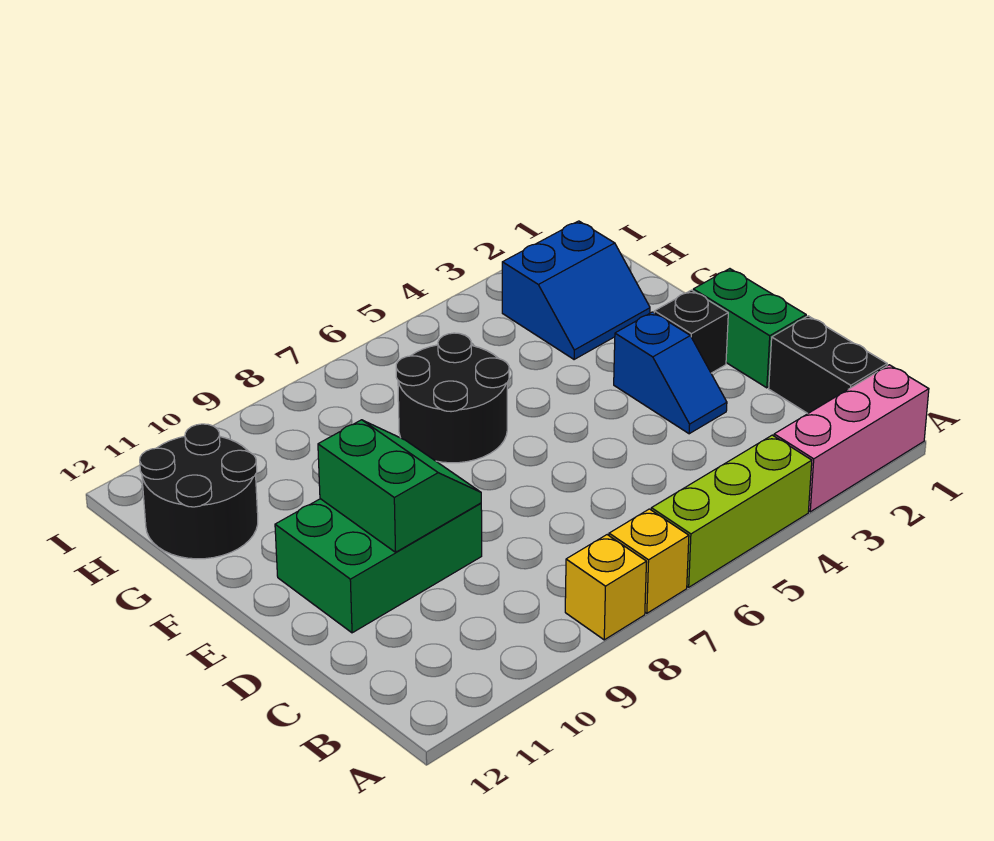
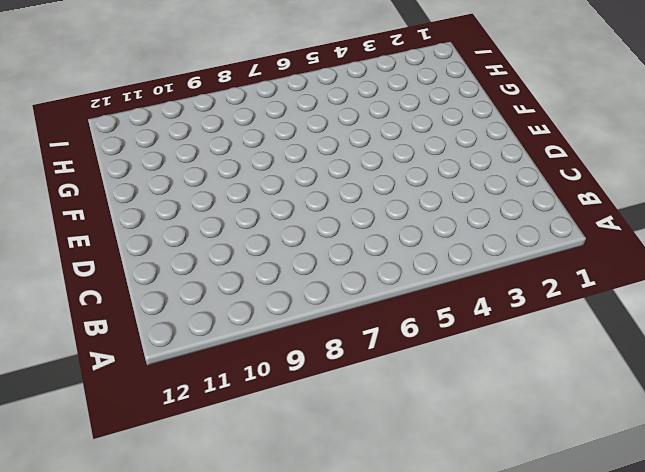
none -> pink brick A1:A3 level 1
none -> lime brick A4:A6 level 1
none -> yellow brick A7 level 1

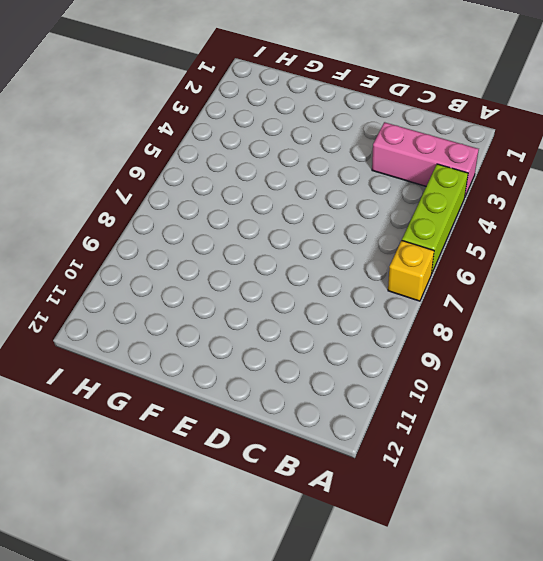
pink brick A3:C3 level 1 -> pink brick A1:A3 level 1
none -> yellow brick A8 level 1
none -> black brick B1:C1 level 1
none -> green brick D1:E1 level 1

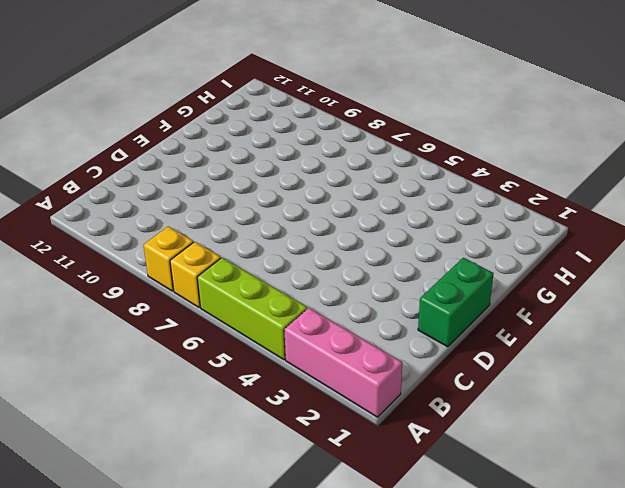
none -> black brick B1:C1 level 1
none -> blue slope D3:E3 level 1 top E
none -> green brick D9:E11 level 1

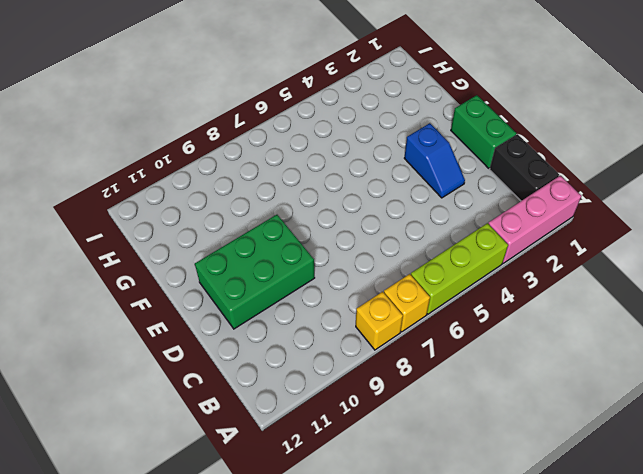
none -> black brick E2 level 1
none -> black round brick F6:G7 level 1
none -> blue slope G2:H3 level 1 top H

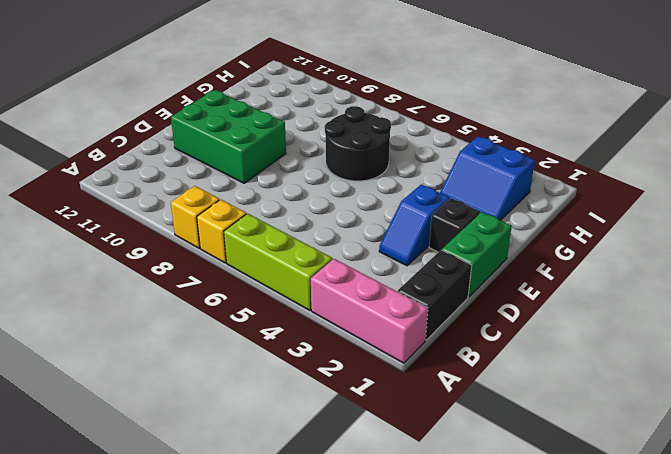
none -> black round brick G11:H12 level 1
none -> green slope D9:E10 level 2 top 10

